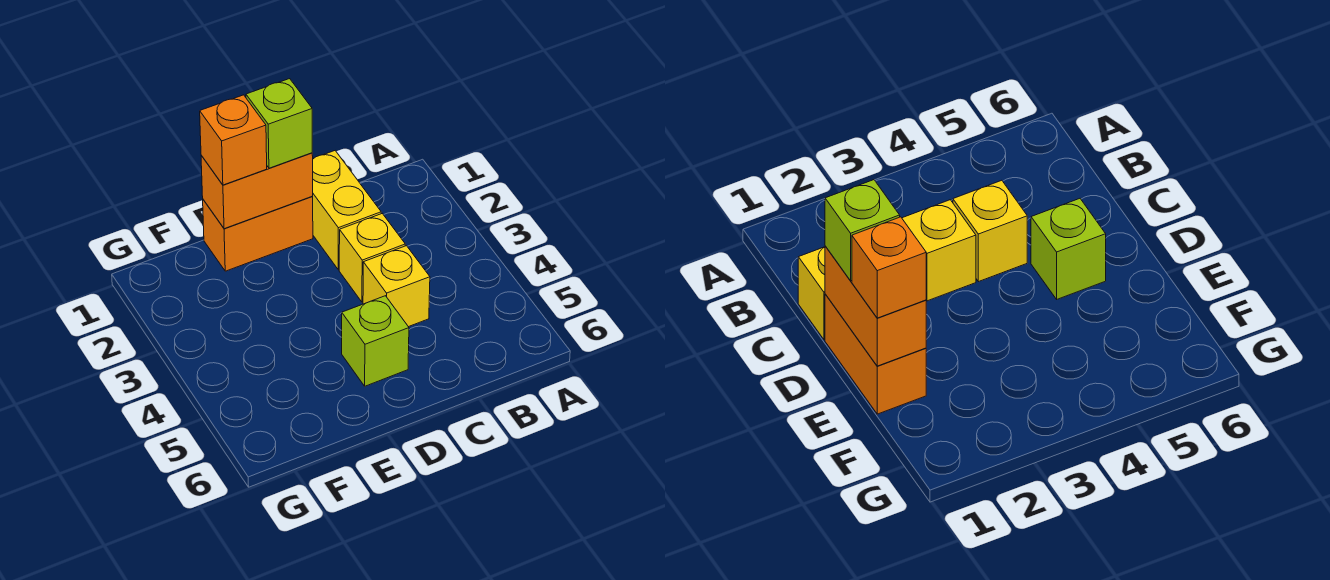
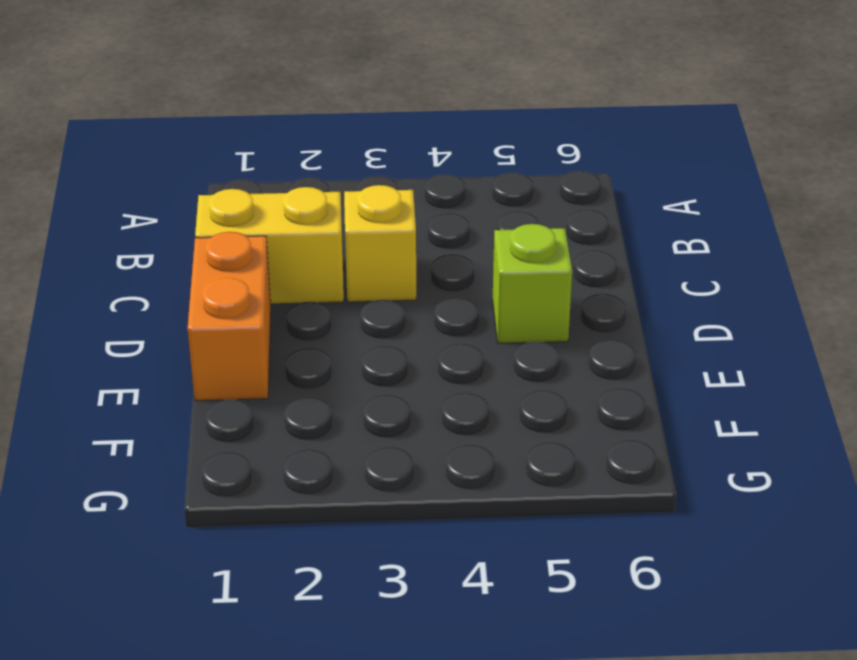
none -> yellow brick C4 level 1
none -> orange brick D1:E1 level 2

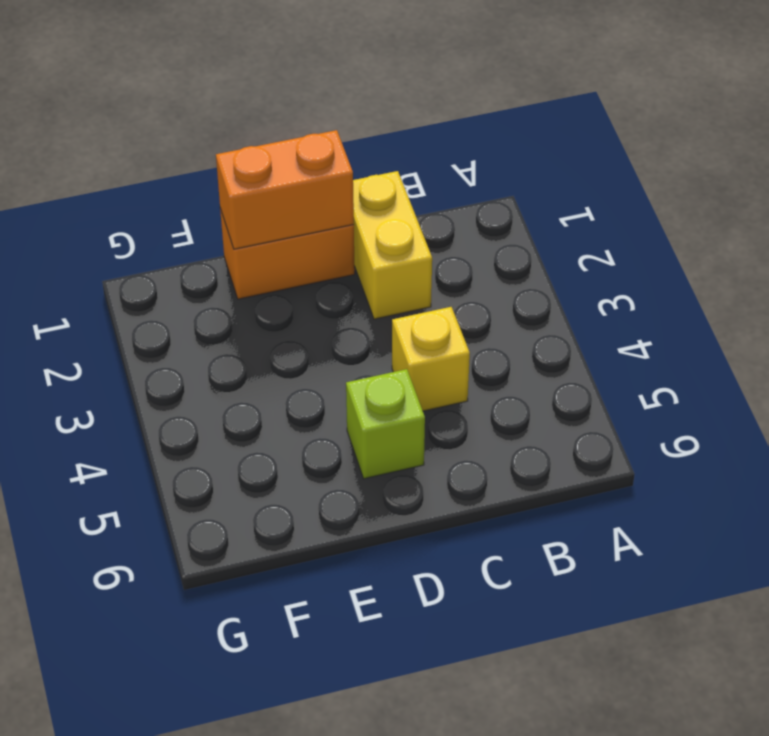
none -> yellow brick C3 level 1
none -> lime brick D1 level 3

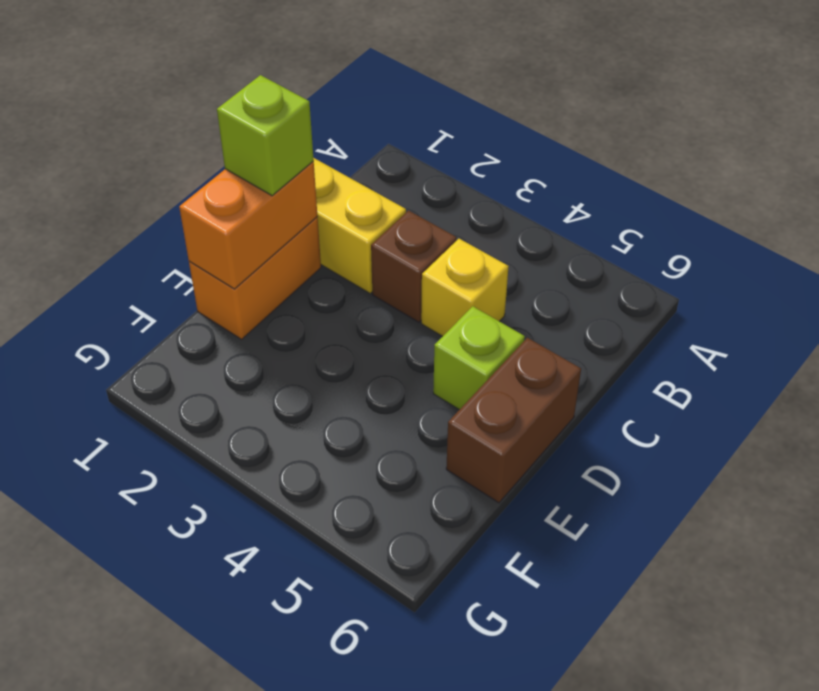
brown brick C3 level 1 -> yellow brick C3 level 1
brown brick D6:E6 level 1 -> none
none -> orange brick E1 level 3

